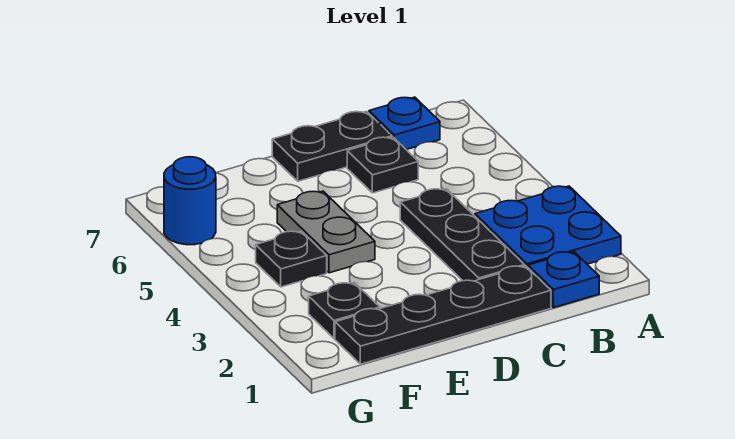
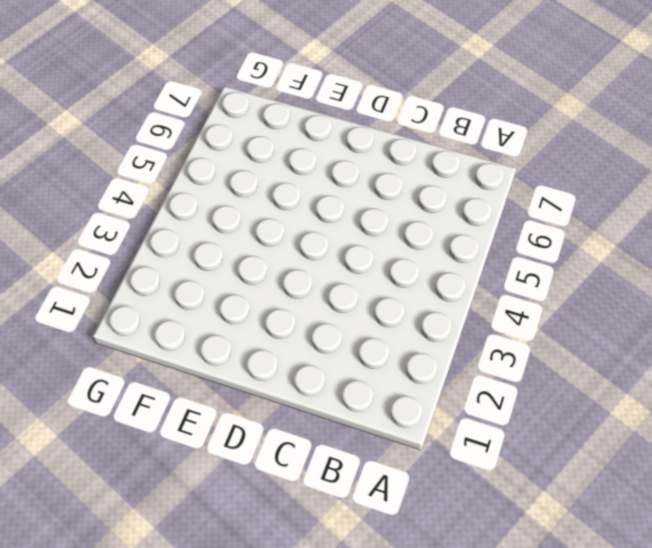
none -> blue plate A2:B3 level 1
none -> blue plate B1 level 1

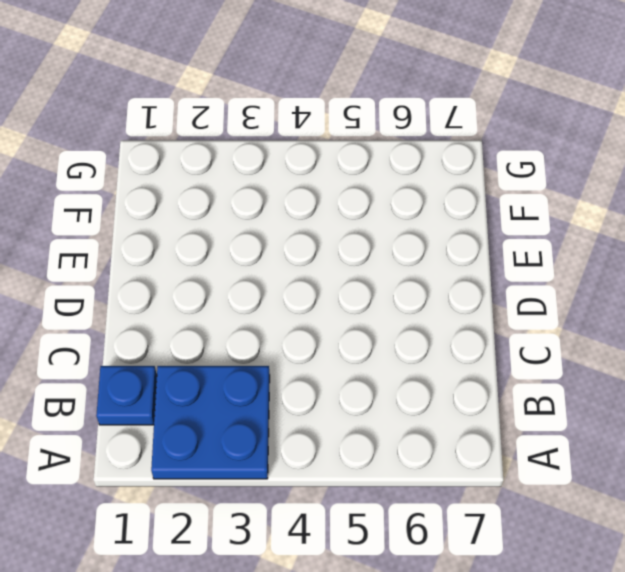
none -> blue plate B7 level 1
none -> black plate C1:F1 level 1

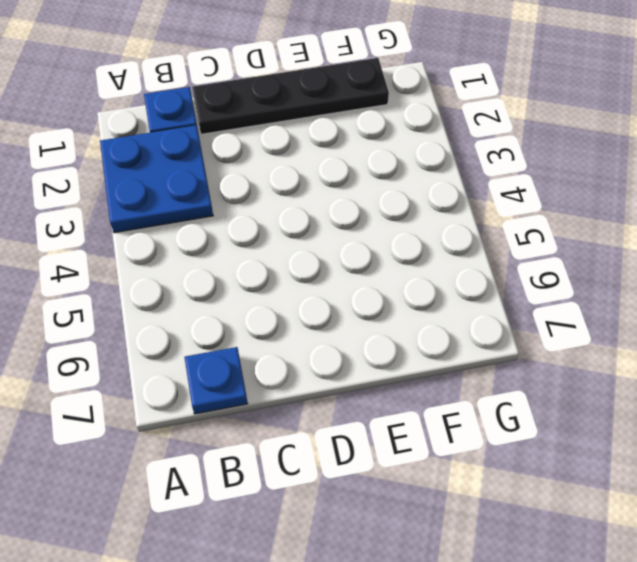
none -> black plate C2:C4 level 1
none -> black plate C6 level 1

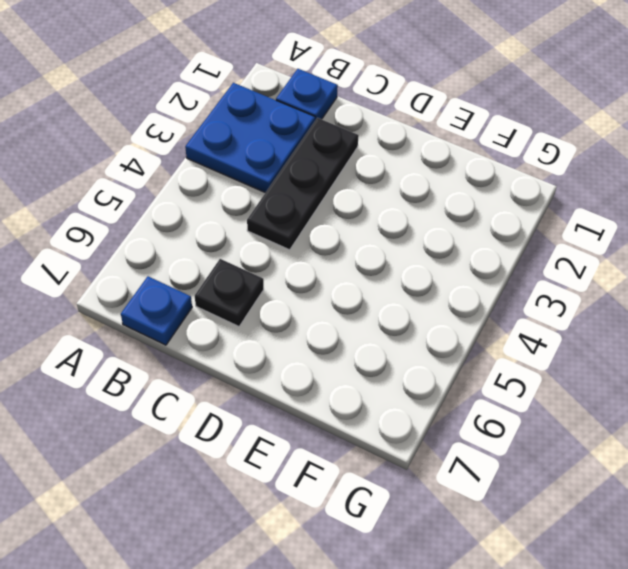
none -> black plate C1:F1 level 1
none -> black plate C7:D7 level 1

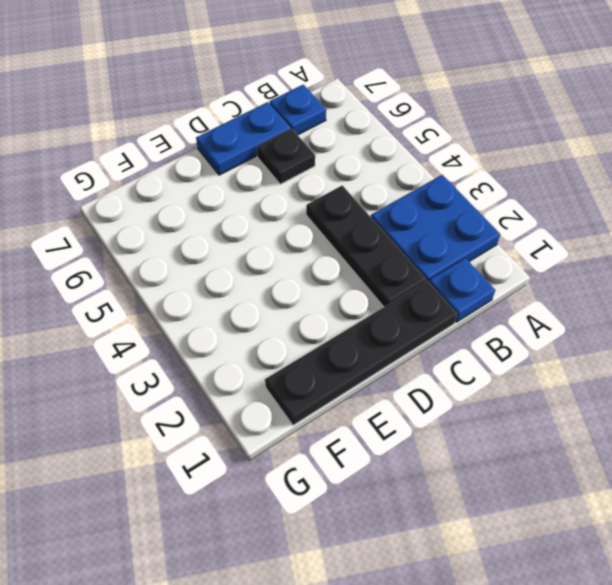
blue plate C7:D7 level 1 -> black plate C7:D7 level 1
none -> grey plate E4:E5 level 1
none -> black plate F2 level 1

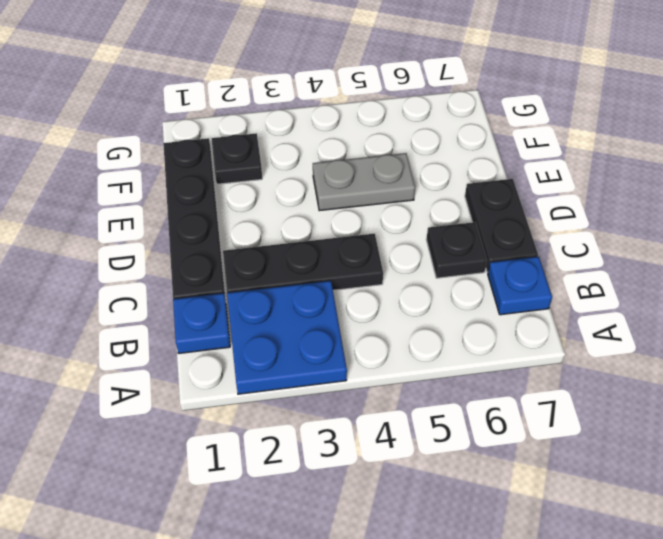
none -> black plate F4 level 1
none -> blue round brick G6 level 1

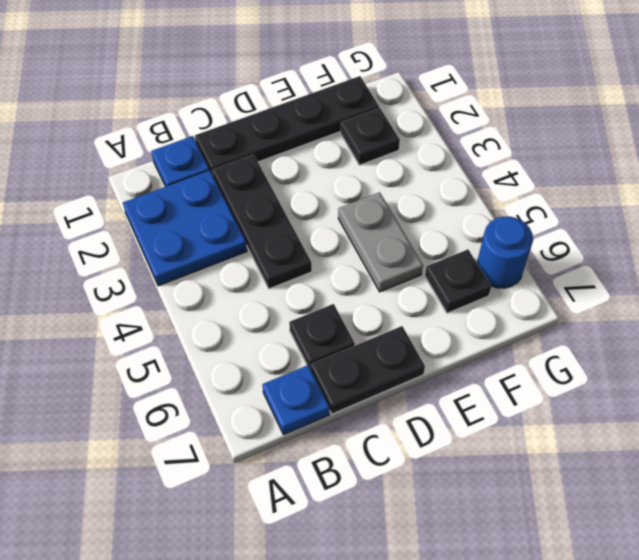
black plate F6 level 1 -> black plate F4 level 1

